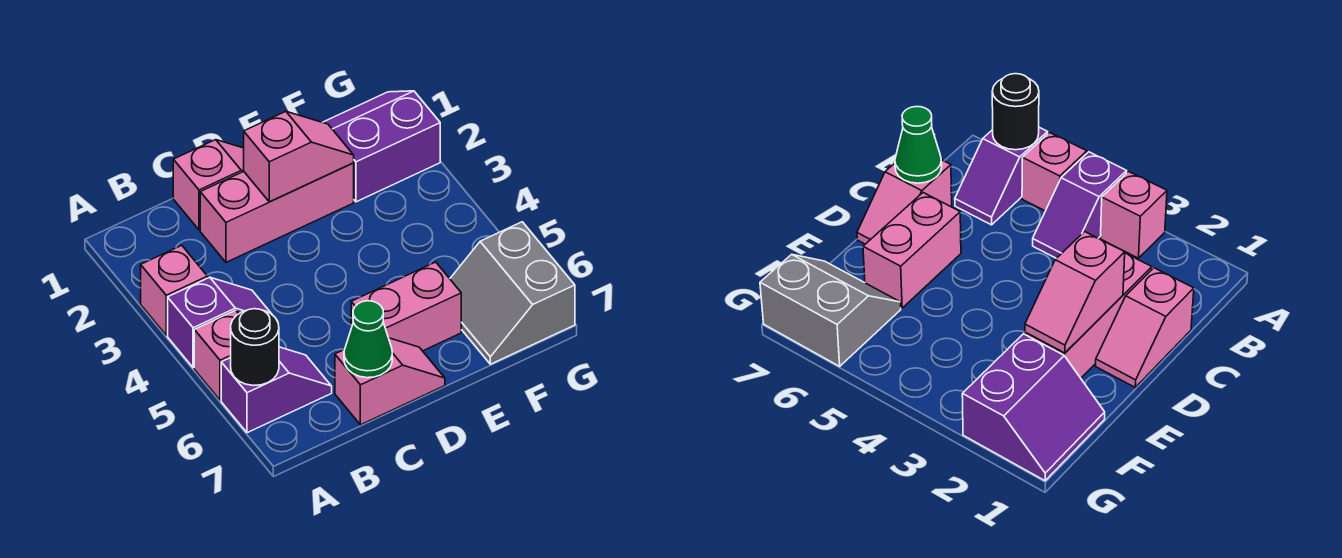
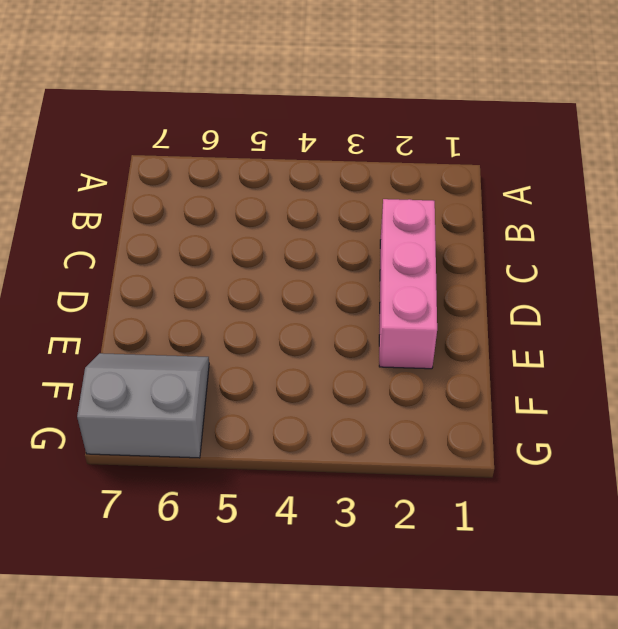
none -> pink brick A3 level 1
none -> purple slope A4:B4 level 1 top A
none -> pink brick A5 level 1

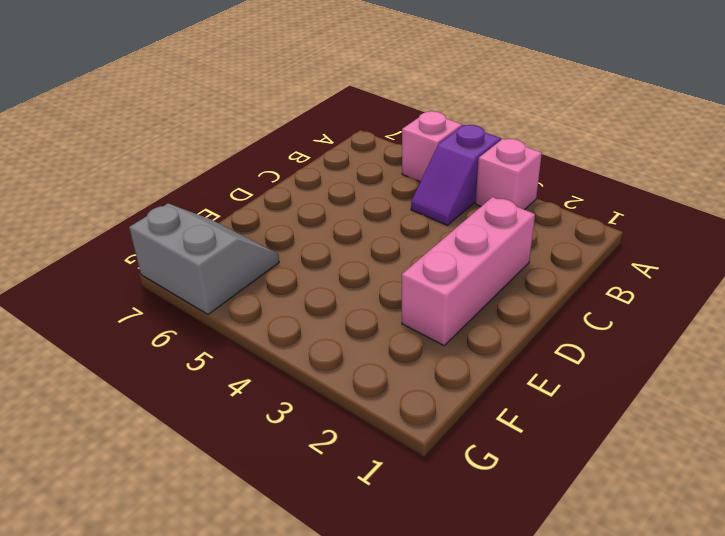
none -> purple slope A6:B6 level 1 top A
none -> pink slope C1:D1 level 1 top C
none -> pink slope C7:D7 level 1 top C

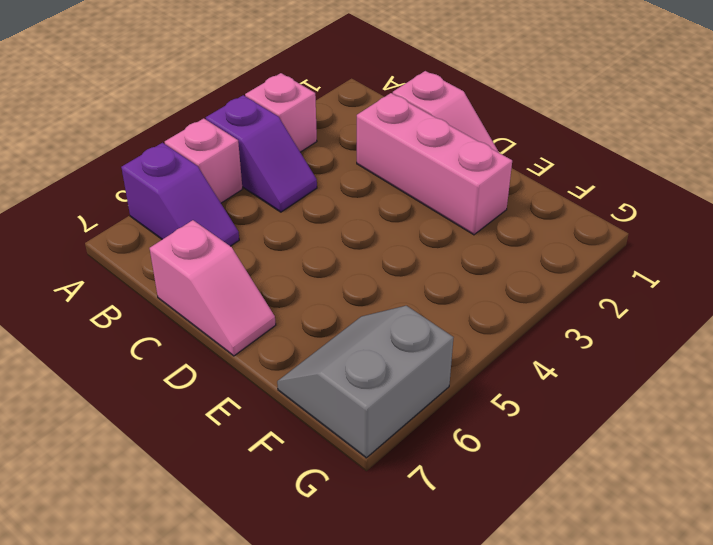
none -> pink brick D6:E6 level 1
none -> purple slope F1:G2 level 1 top 2
none -> black round brick A6 level 2

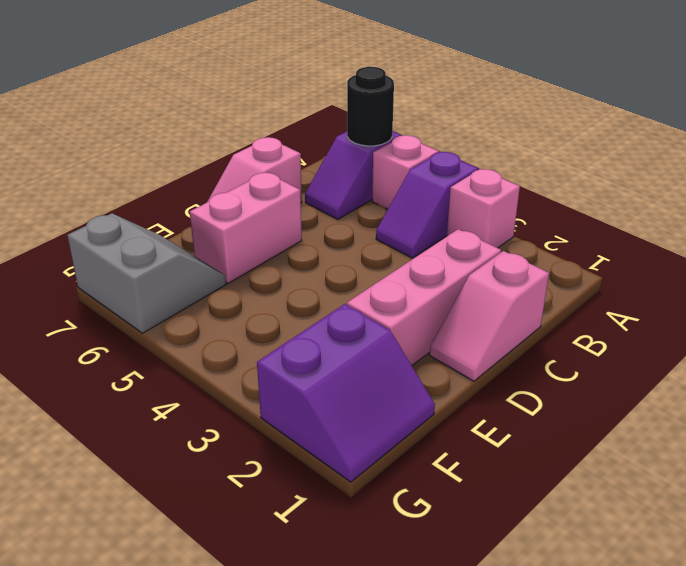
none -> green cone C7 level 2
none -> pink slope D2:E2 level 2 top D

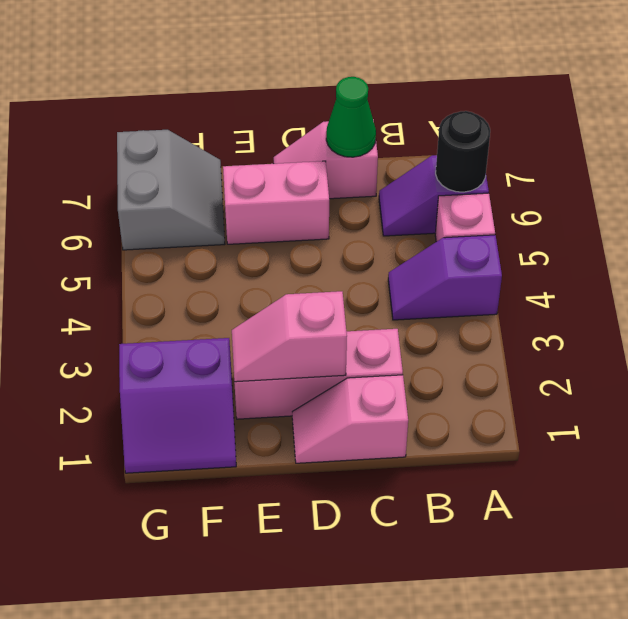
none -> pink brick A3 level 1

